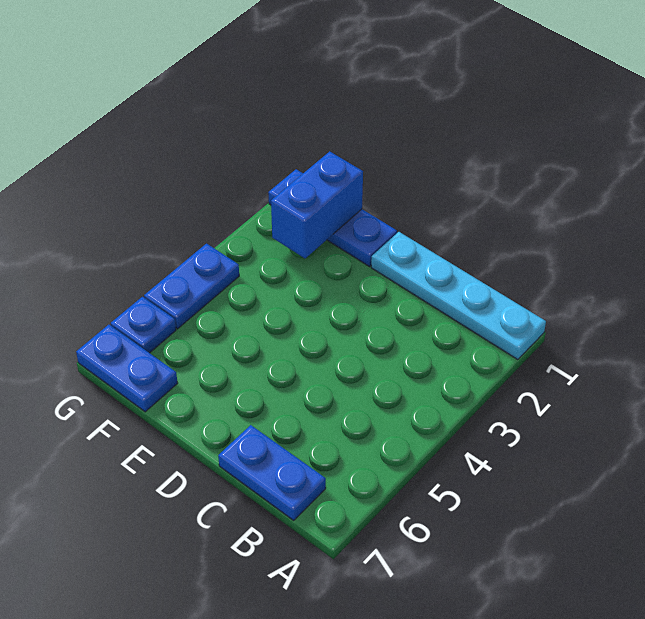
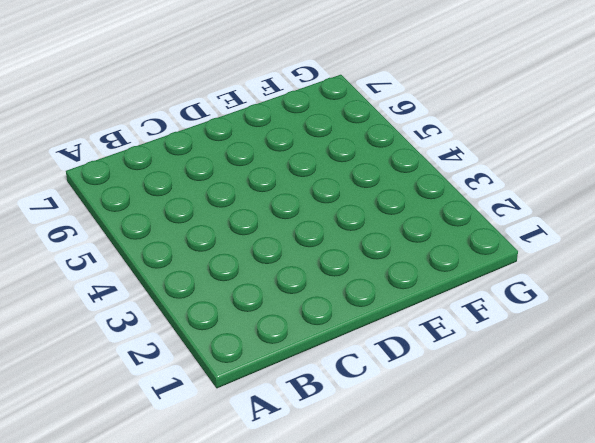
none -> cyan plate A1:D1 level 1
none -> blue plate B7:C7 level 1

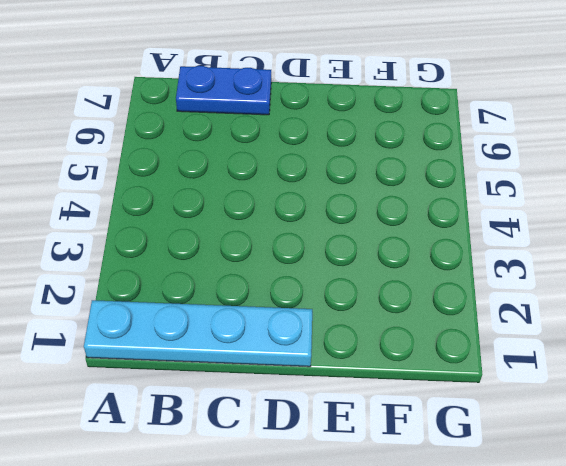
none -> blue plate E1:G1 level 1
none -> blue plate F7:G7 level 1

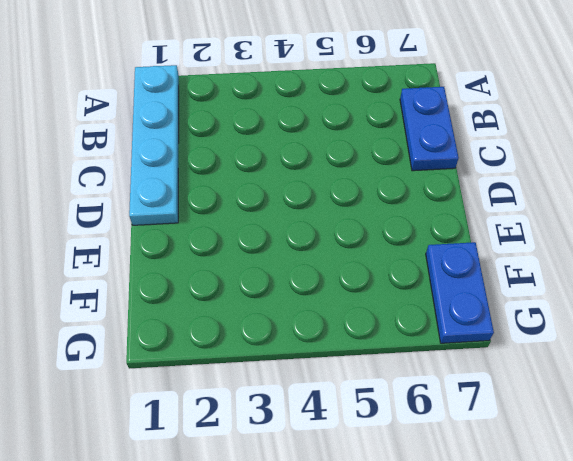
none -> blue plate E1:G1 level 1
none -> blue plate G4:G5 level 1

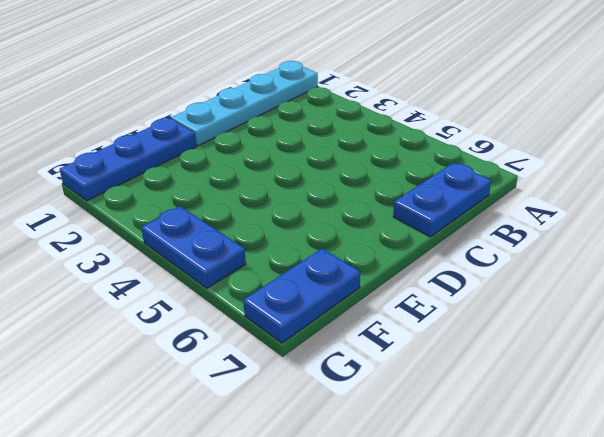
none -> blue plate G6 level 1
none -> blue brick F1:F2 level 2

